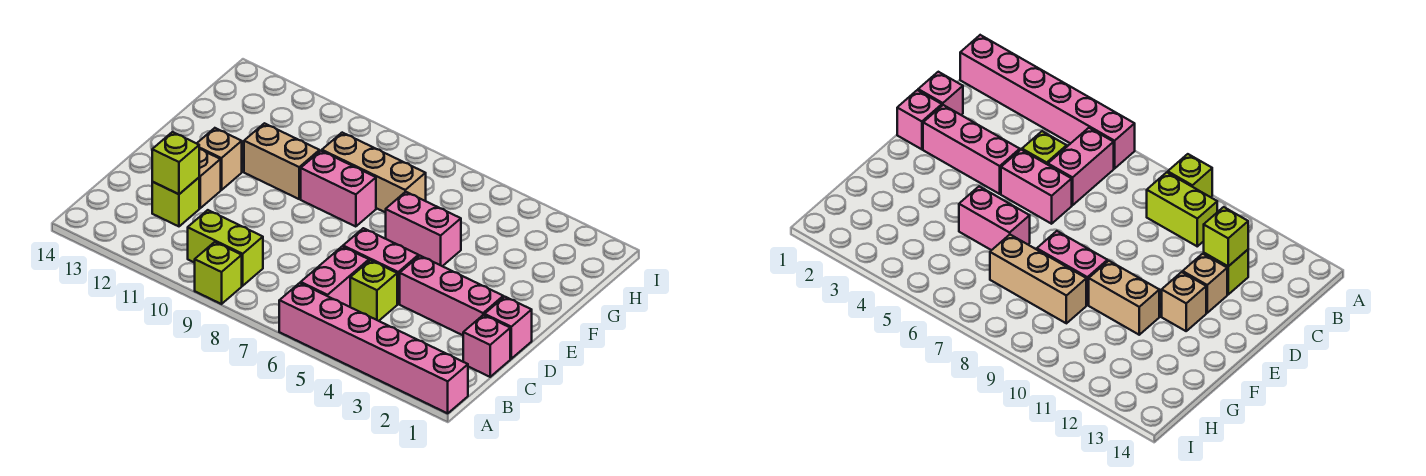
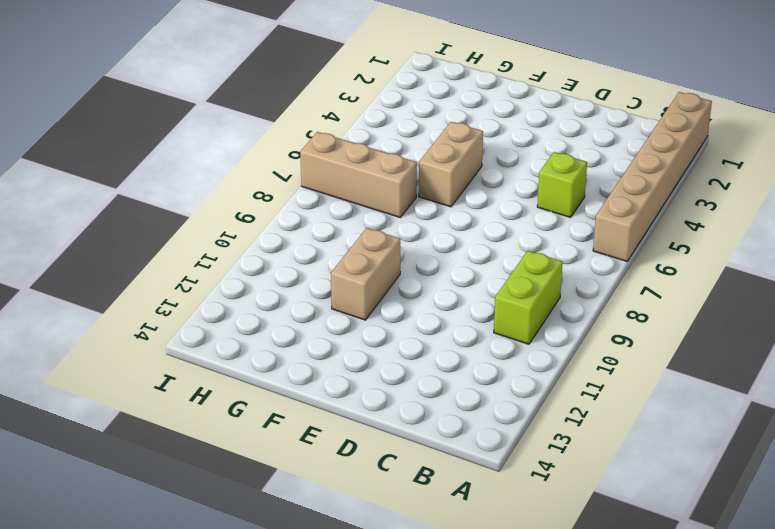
tan brick A1:A6 level 1 -> pink brick A1:A6 level 1
tan brick F5:F6 level 1 -> pink brick F5:F6 level 1
tan brick G7:I7 level 1 -> tan brick G7:G9 level 1
none -> lime brick A9 level 1
none -> pink brick B6:C6 level 1
none -> pink brick C1 level 1

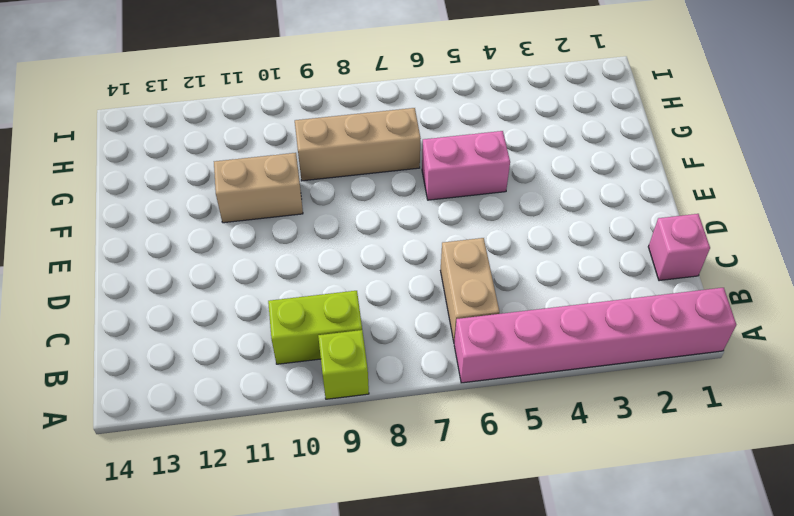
tan brick B6:C6 level 1 -> pink brick B6:C6 level 1
none -> lime brick C5 level 1
none -> lime brick C12 level 1
none -> pink brick D1 level 1

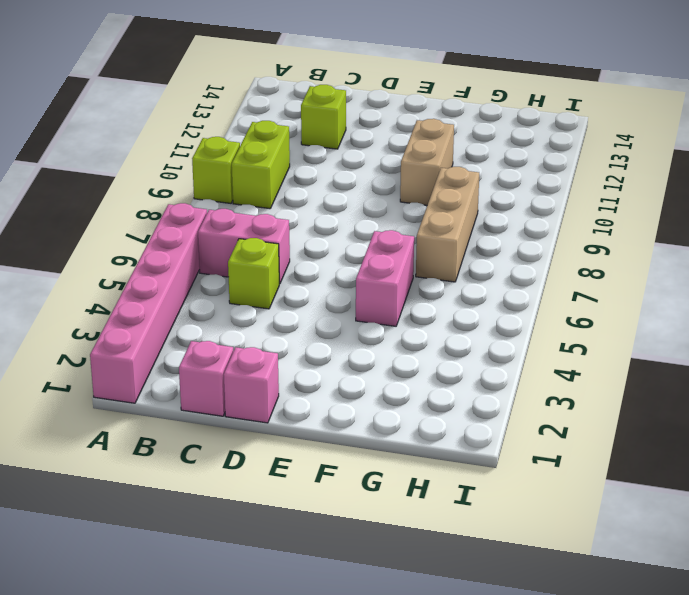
none -> pink brick D2:D4 level 1
none -> pink brick D5:D6 level 1
none -> tan brick D12 level 1

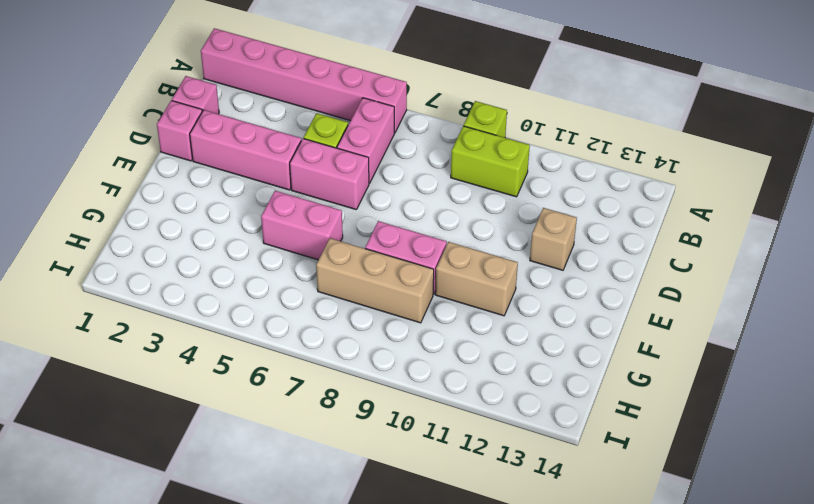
none -> lime brick C12 level 1
none -> tan brick E12 level 1
none -> lime brick C12 level 2

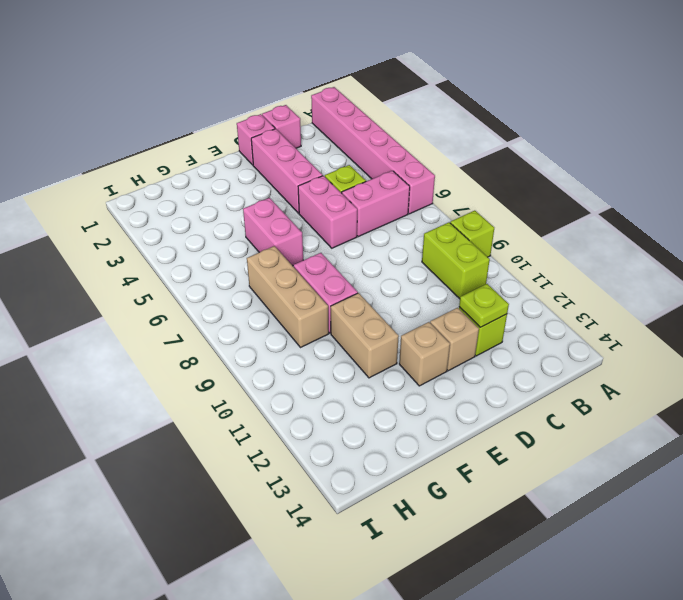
lime plate C12 level 2 -> lime brick C12 level 2

